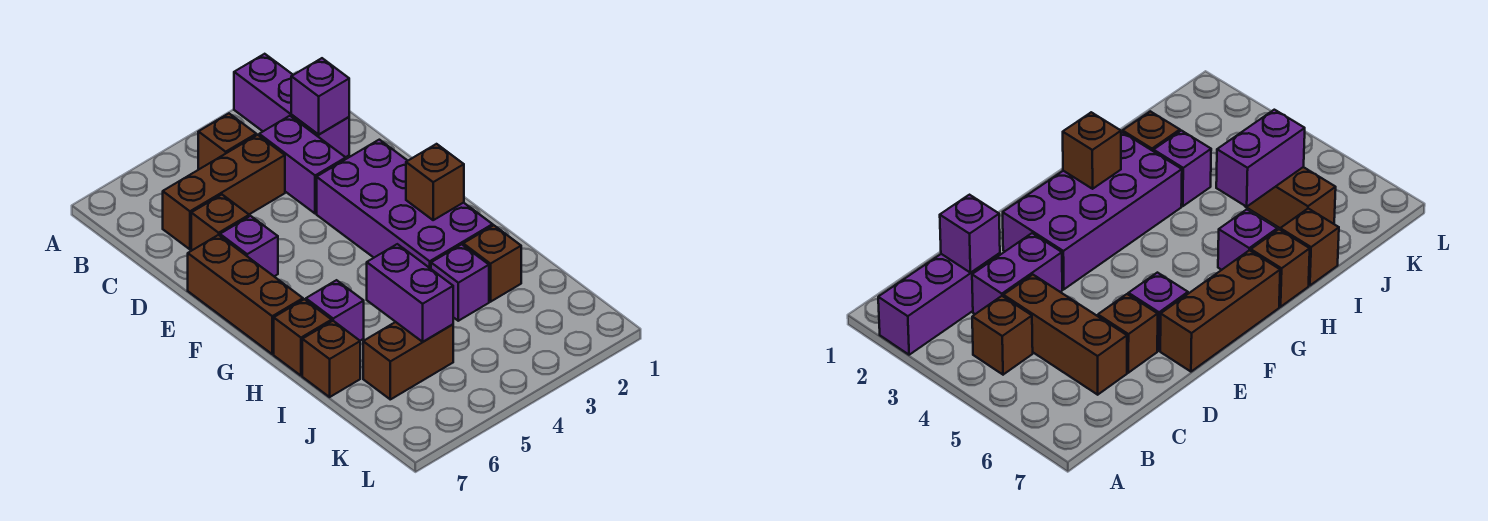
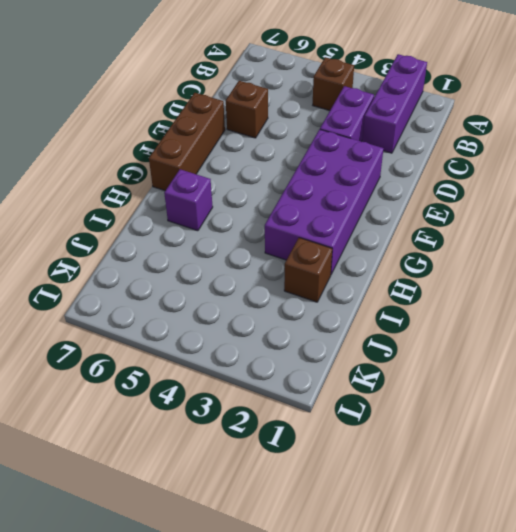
none -> brown brick C4:C6 level 1
none -> purple brick E6 level 1
none -> brown brick H7 level 1

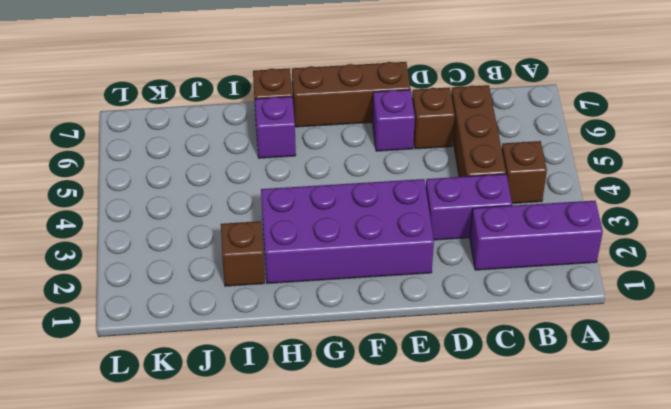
none -> purple brick I3 level 1
none -> brown brick I7 level 1
none -> brown brick J5:J6 level 1

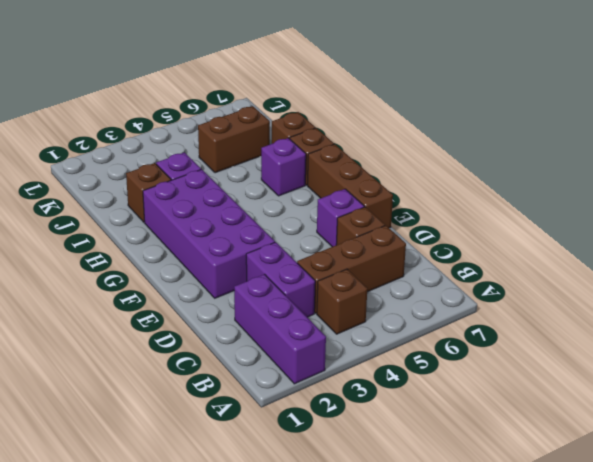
none -> purple brick C2 level 2
none -> brown brick G2 level 2
none -> purple brick I5:J5 level 2

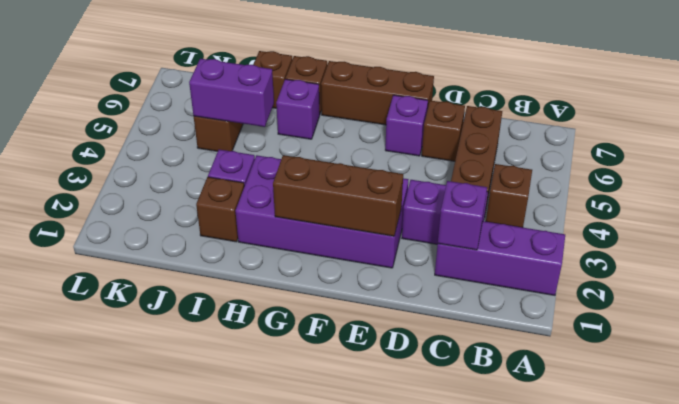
brown brick E2:G2 level 2 -> brown brick G2 level 2

